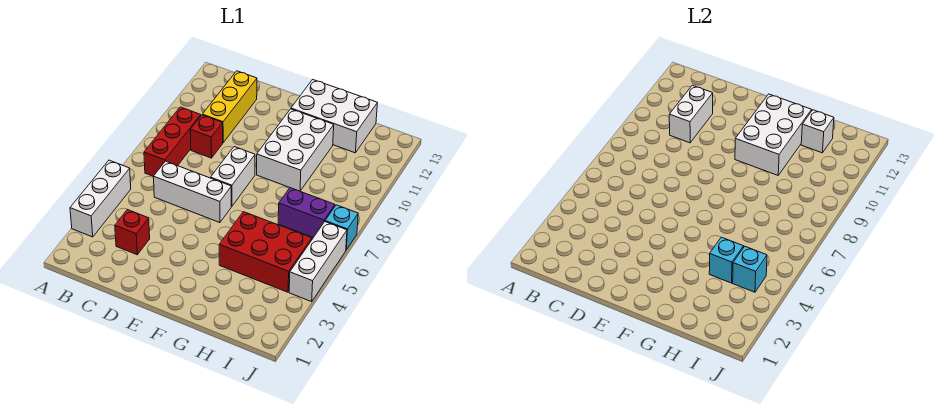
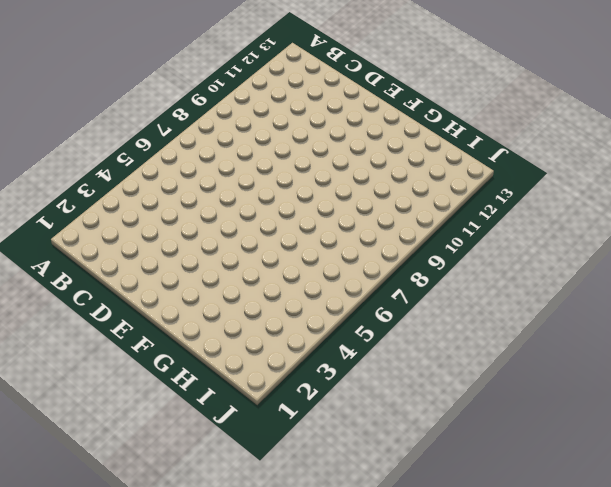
none -> white brick A3:A5 level 1
none -> red brick B7:B9 level 1
none -> red brick C3 level 1

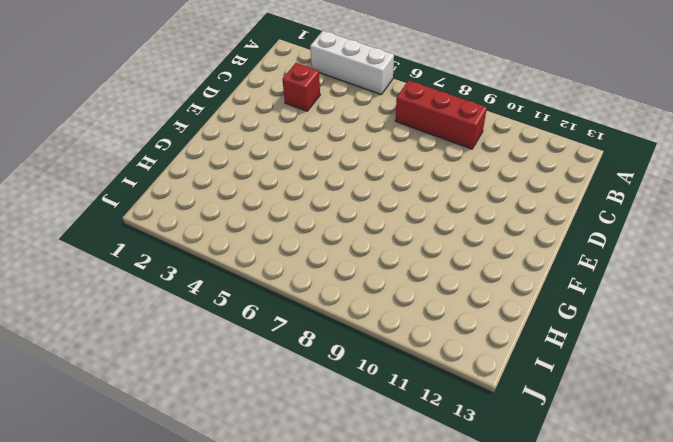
none -> white brick C6:E6 level 1
none -> red brick C9 level 1
none -> yellow brick C10:C12 level 1

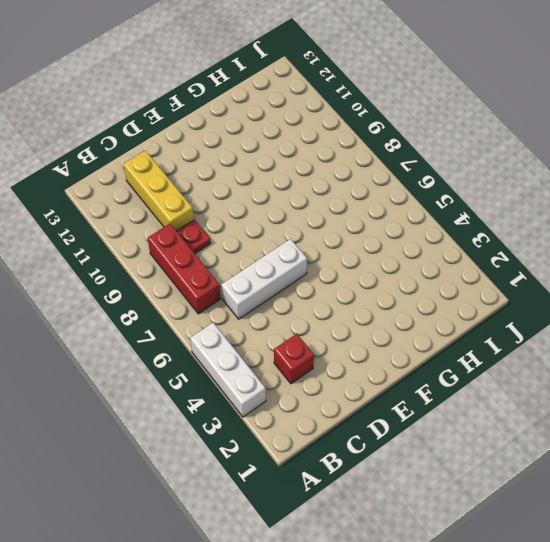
red plate C9 level 1 -> red brick C9 level 1
none -> white brick E7:E8 level 1
none -> white brick F9:G11 level 1
none -> white brick F12:H13 level 1

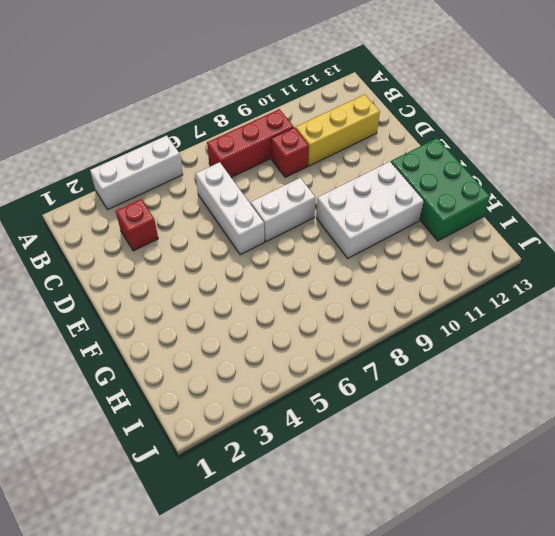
green brick F12:H13 level 1 -> white brick F12:H13 level 1
none -> red brick G4:I5 level 1
none -> purple brick H7:I7 level 1
none -> white brick J4:J6 level 1

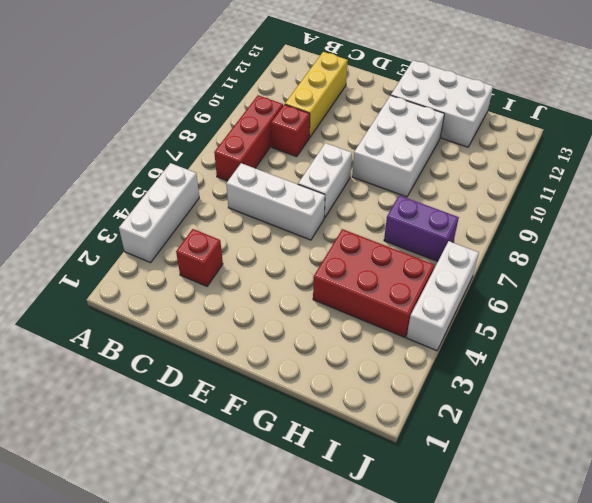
none -> cyan brick J7 level 1
none -> white brick C10:C11 level 2
none -> white brick F10:G12 level 2

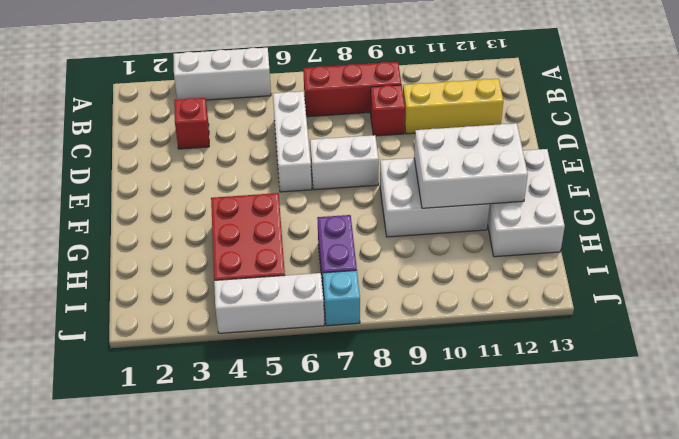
none -> white brick C10:C11 level 2
none -> cyan brick H4 level 2
none -> white brick H12 level 2

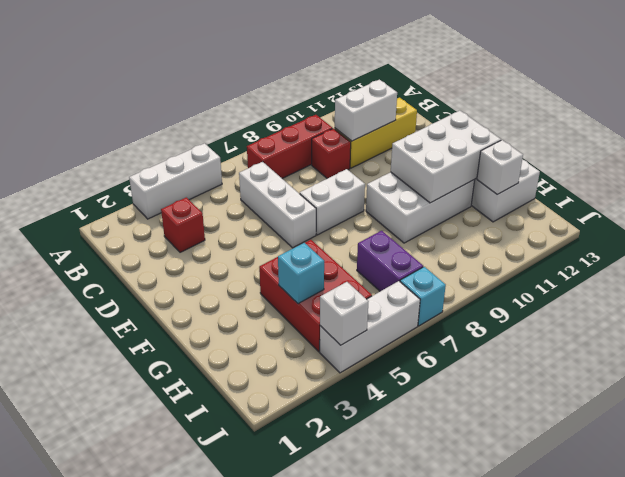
white brick J4 level 2 -> none
none -> cyan brick I4 level 2

